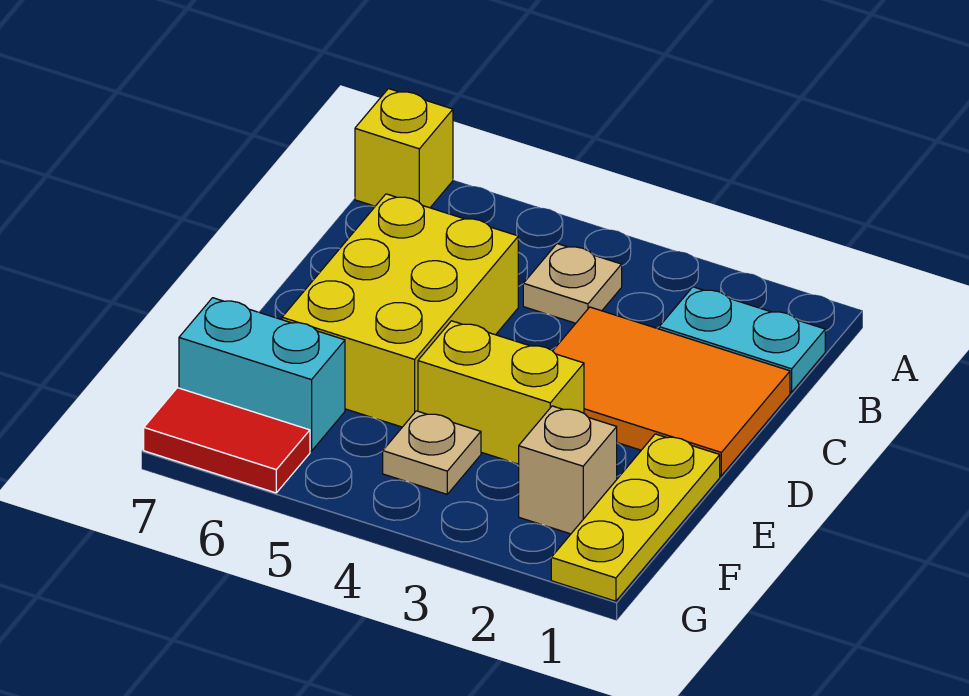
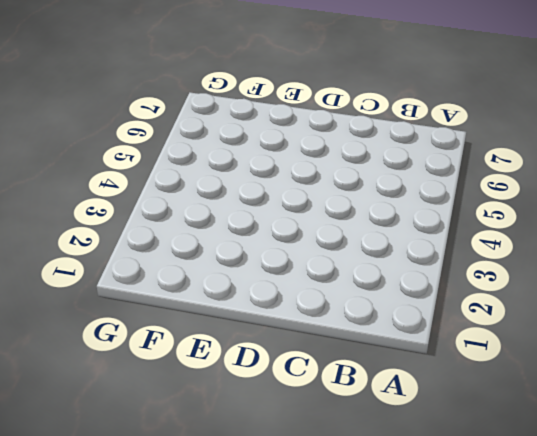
none -> yellow brick A7 level 1
none -> cyan plate B1:B2 level 1

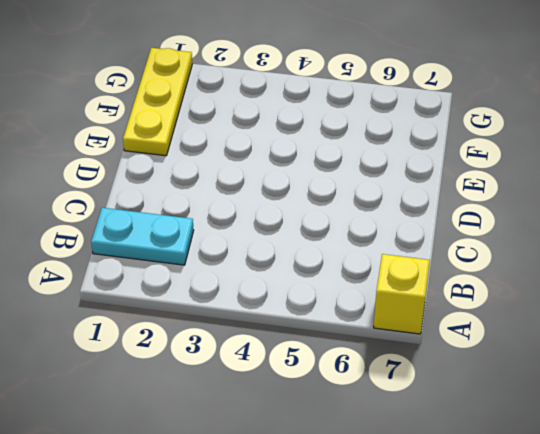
none -> tan plate B4 level 1
none -> orange tile C1:D3 level 1

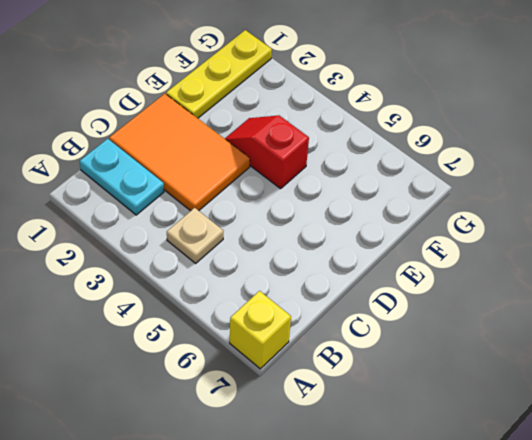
red slope E3:E4 level 1 top 4 -> yellow brick E3:E4 level 1
none -> yellow brick C5:E6 level 1
none -> tan brick F2 level 1

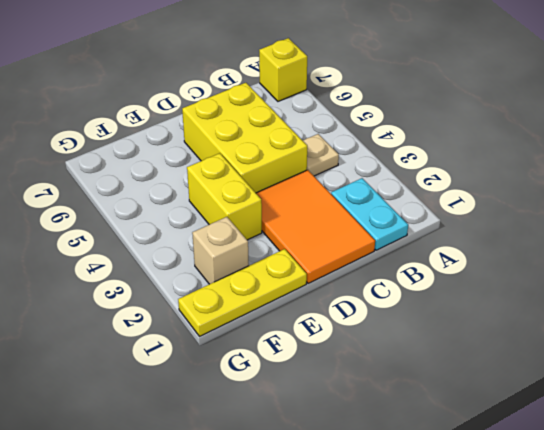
yellow brick C4:D6 level 1 -> yellow brick C5:E6 level 1
none -> tan plate F4 level 1
none -> cyan brick F6:F7 level 1

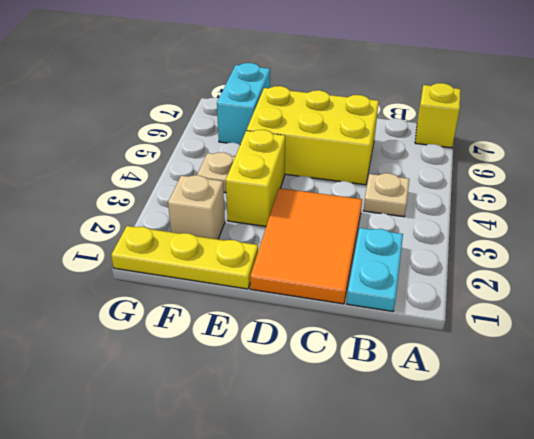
none -> red tile G6:G7 level 1

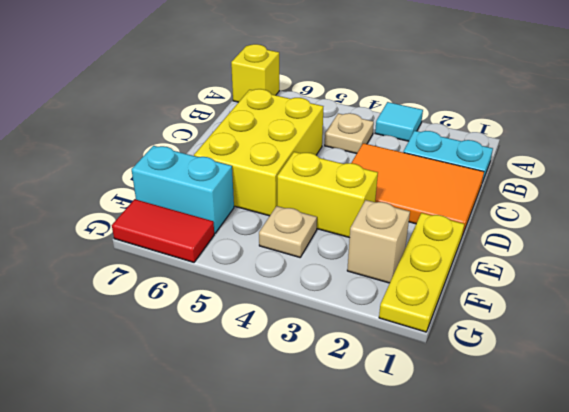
cyan tile A3 level 1 -> none

